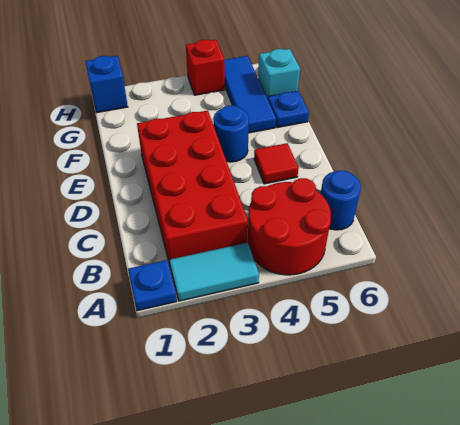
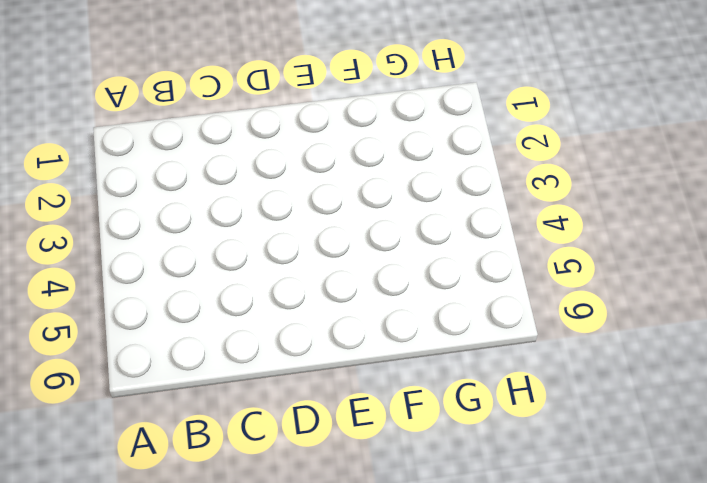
none -> blue plate A1 level 1
none -> cyan tile A2:A3 level 1
none -> red round brick A4:B5 level 1

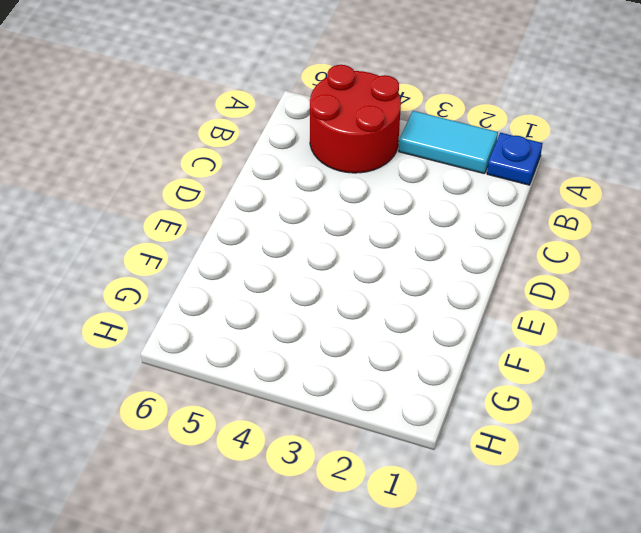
none -> red brick B2:E3 level 1
none -> blue round brick B6 level 1
none -> red tile D5 level 1

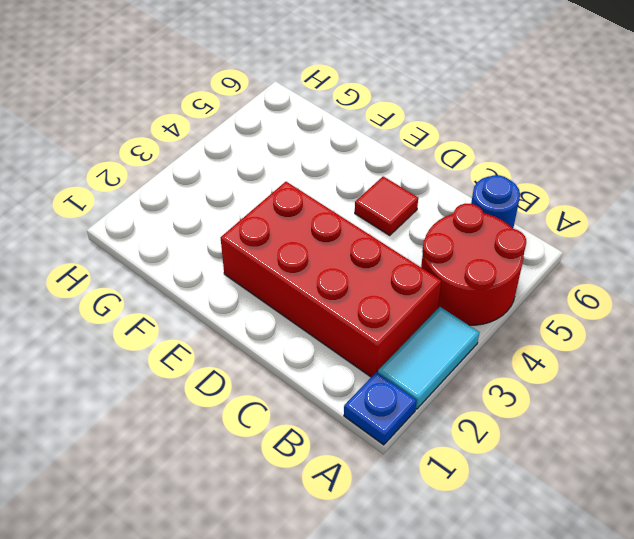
none -> blue round brick E4 level 1
none -> blue tile F5:H5 level 1
none -> blue plate F6 level 1

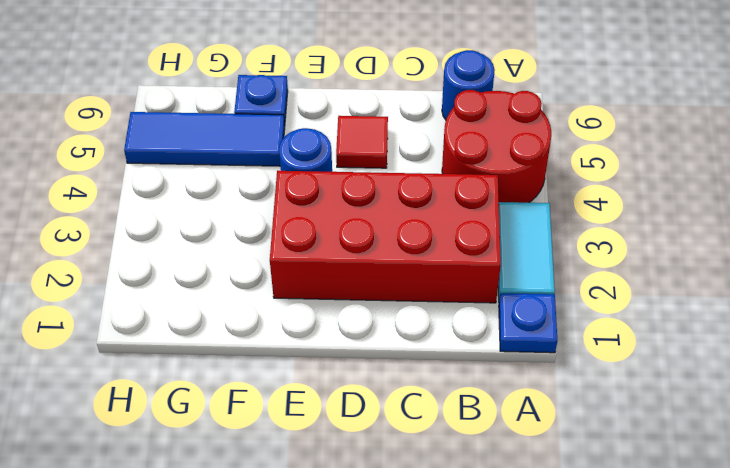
none -> cyan brick G6 level 1
none -> blue brick H1 level 1
none -> red brick H4 level 1

